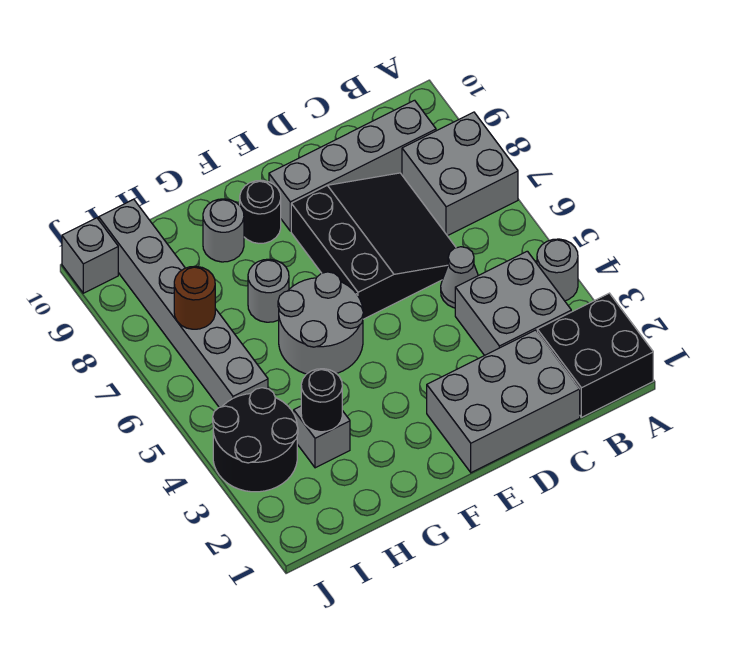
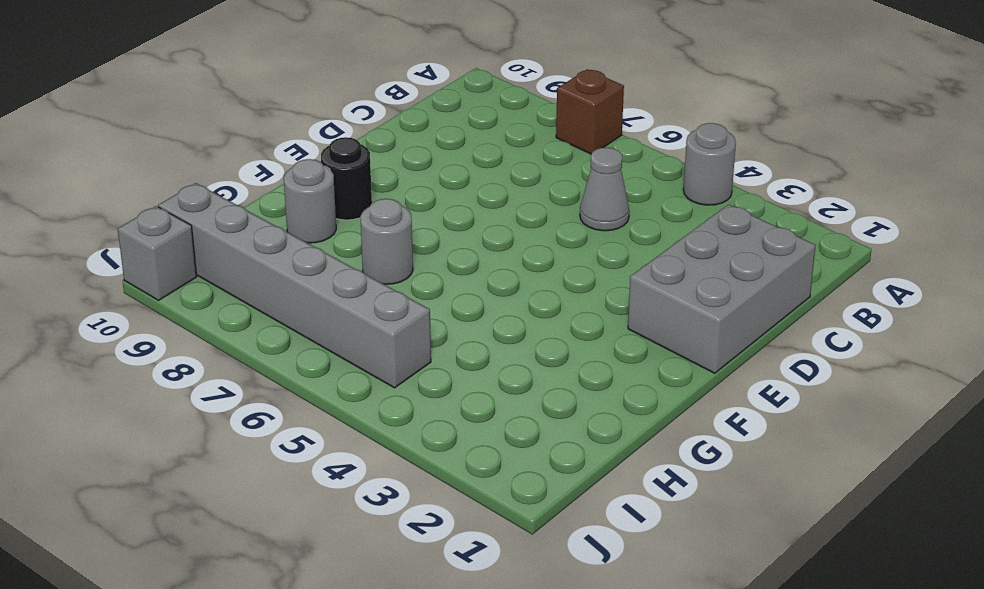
brown brick A7 level 1 -> grey brick A7:B8 level 1
none -> black brick A1:B2 level 1
none -> grey brick B3:C4 level 1
none -> grey brick B9:E9 level 1

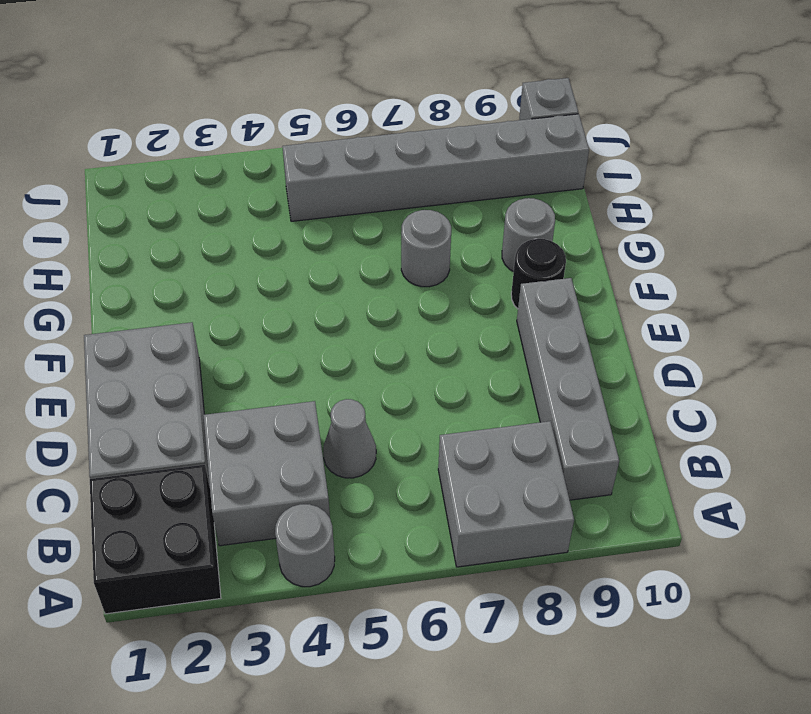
none -> black slope C6:E8 level 1 top E
none -> grey round brick F5:G6 level 1
none -> grey brick H3 level 1

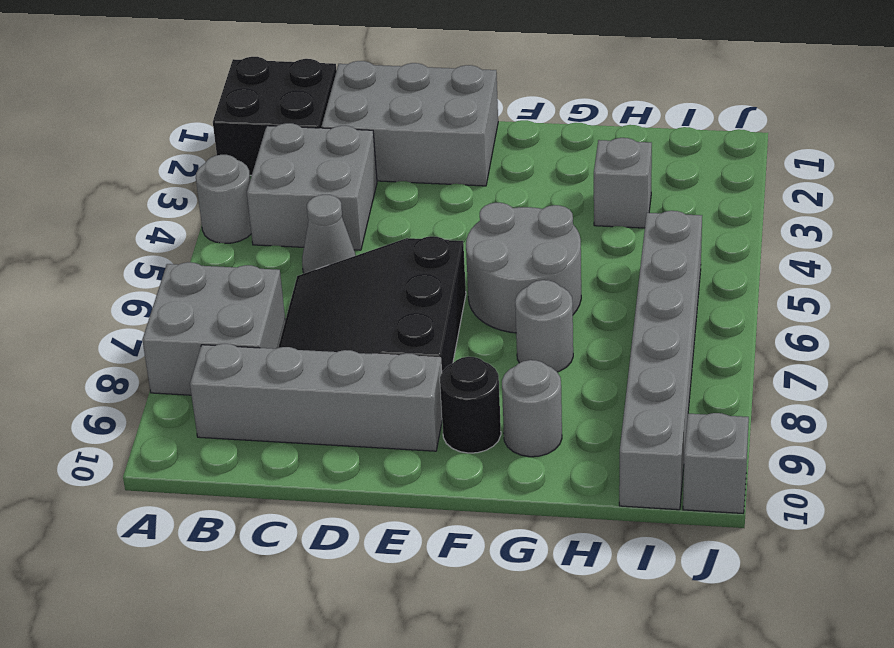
none -> black round brick I3:J4 level 1
none -> black round brick H3 level 2
none -> brown round brick I7 level 2

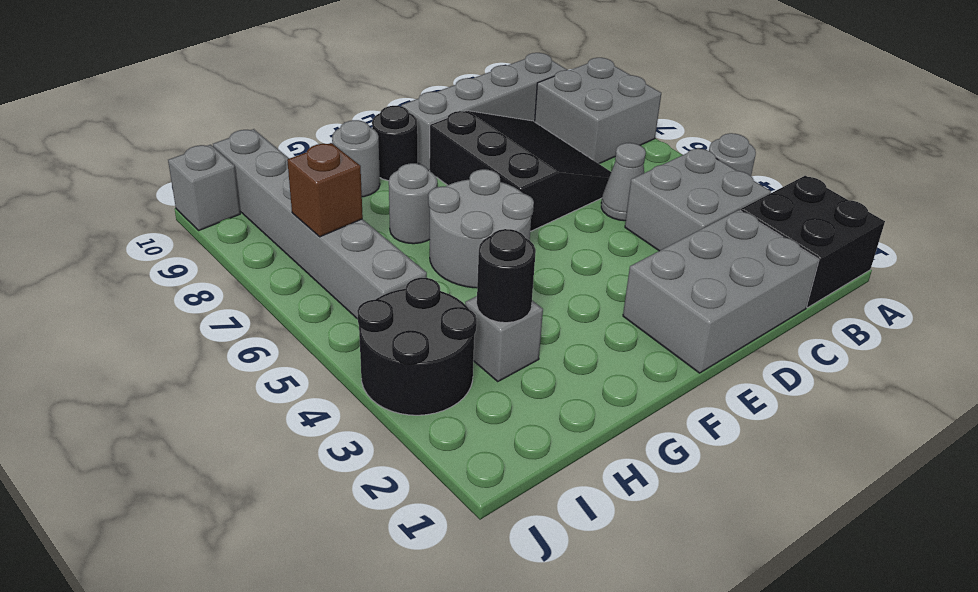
brown brick I7 level 2 -> brown round brick I7 level 2

